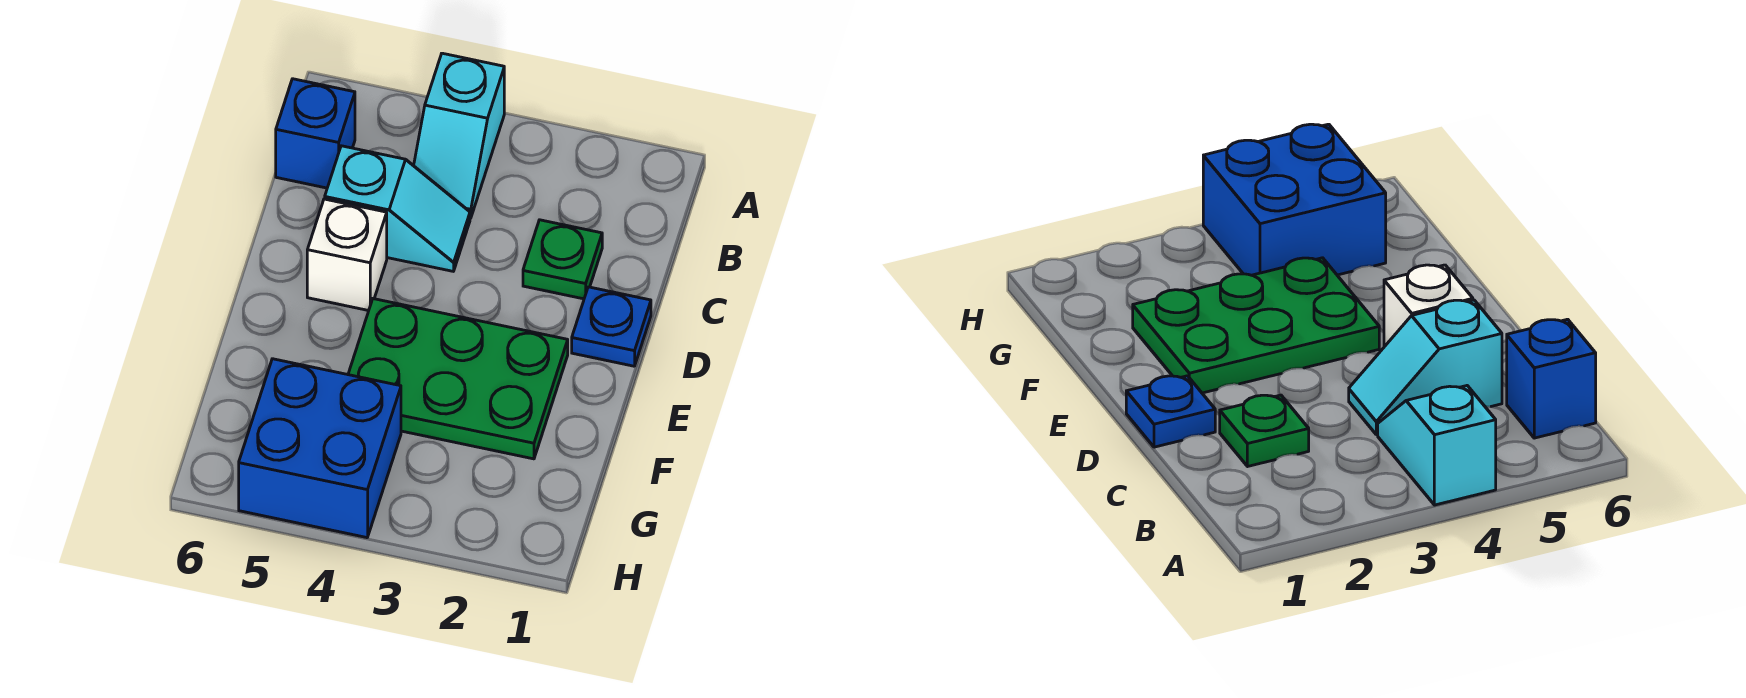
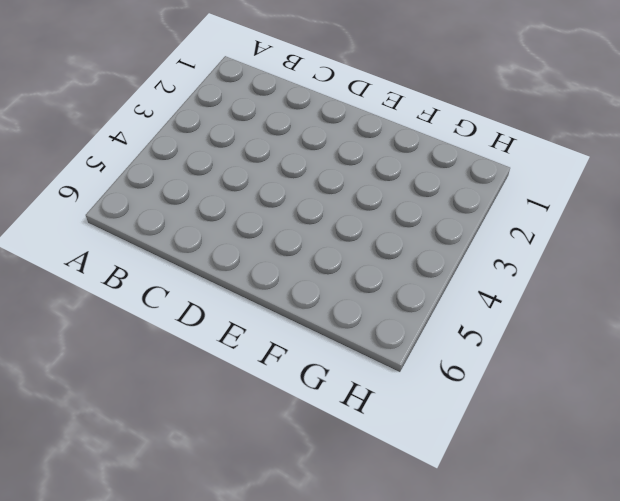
none -> cyan slope A4:B4 level 1 top A
none -> blue brick B6 level 1

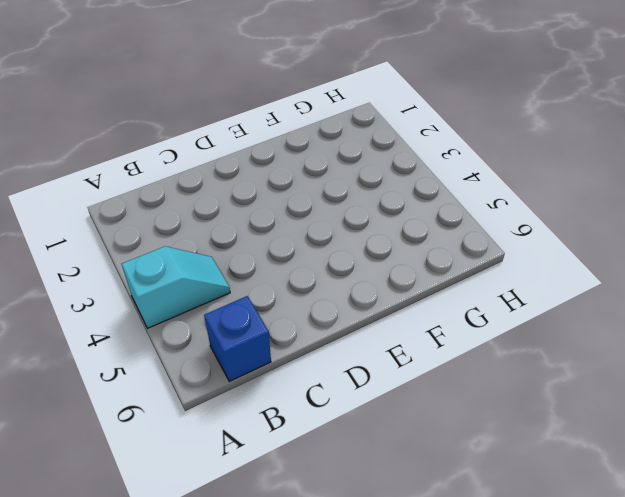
none -> green plate C2 level 1
none -> cyan slope C4:C5 level 1 top 5

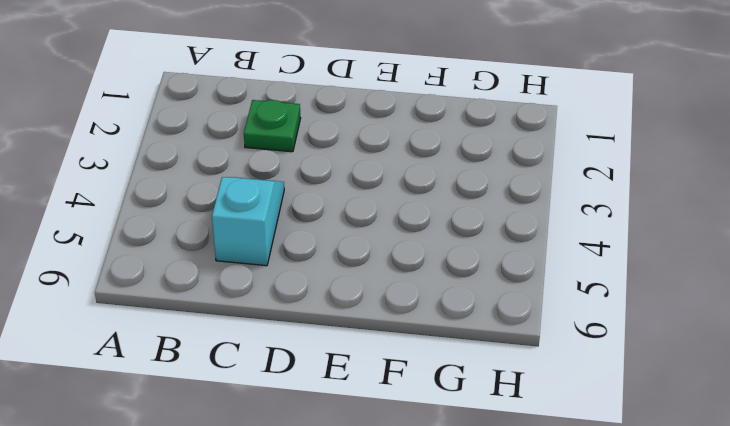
none -> cyan slope A4:B4 level 1 top A
none -> blue brick B6 level 1

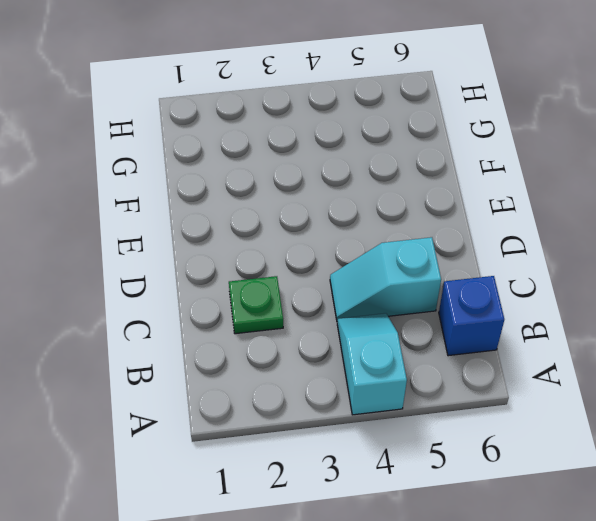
none -> blue plate D1 level 1
none -> white brick D5 level 1

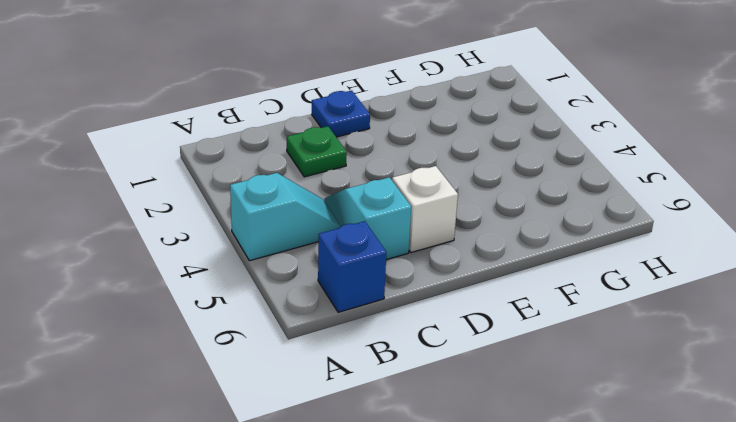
none -> green plate E2:F4 level 1
none -> blue brick G4:H5 level 1

